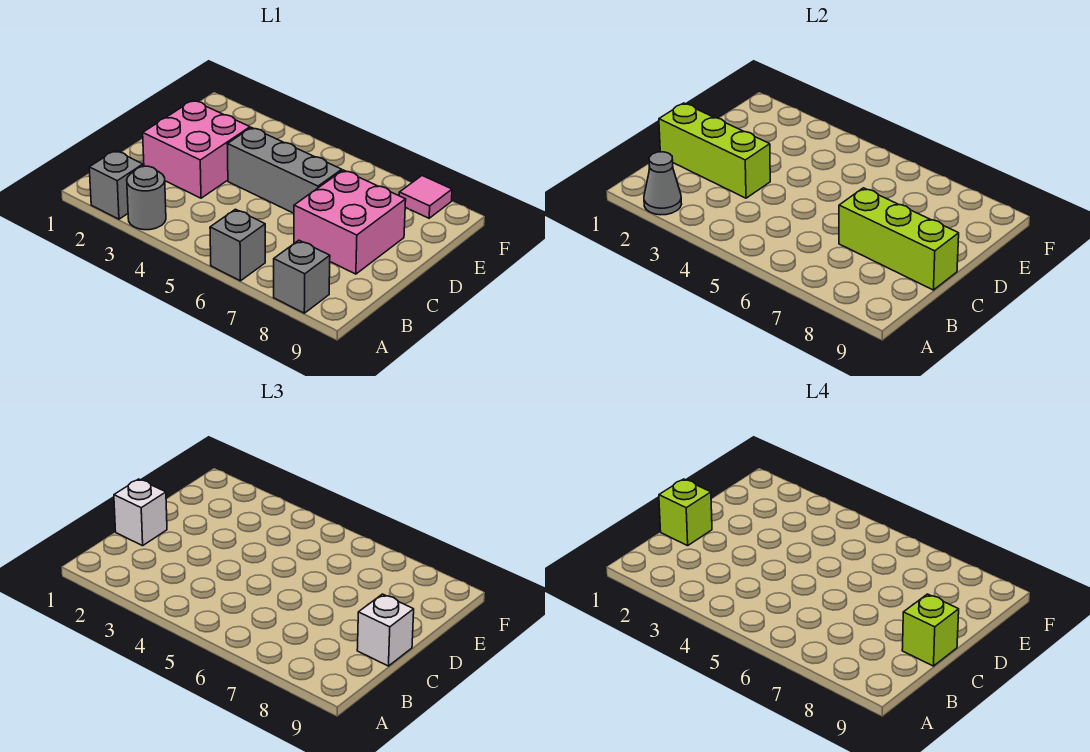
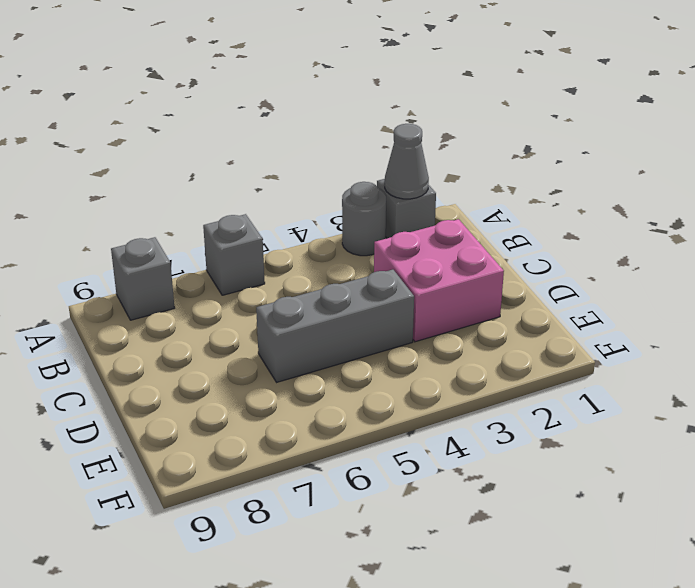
none -> pink brick C7:D8 level 1
none -> pink tile F8 level 1
none -> lime brick C1:C3 level 2

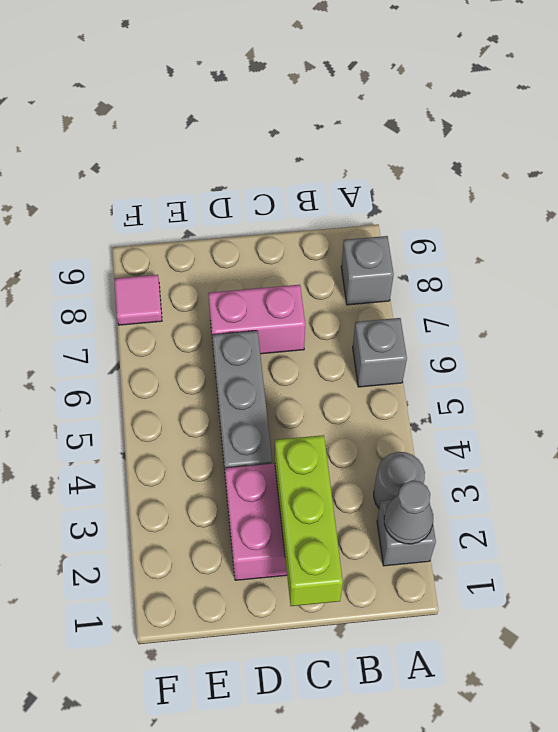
pink brick C7:D7 level 1 -> pink brick C7:D8 level 1
none -> lime brick C7:C9 level 2
none -> white brick C1 level 3
none -> white brick C9 level 3

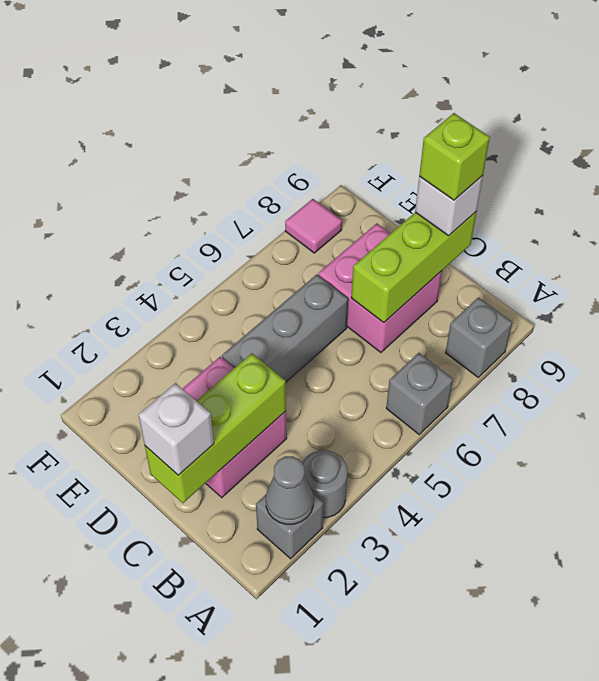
none -> lime brick C1 level 4

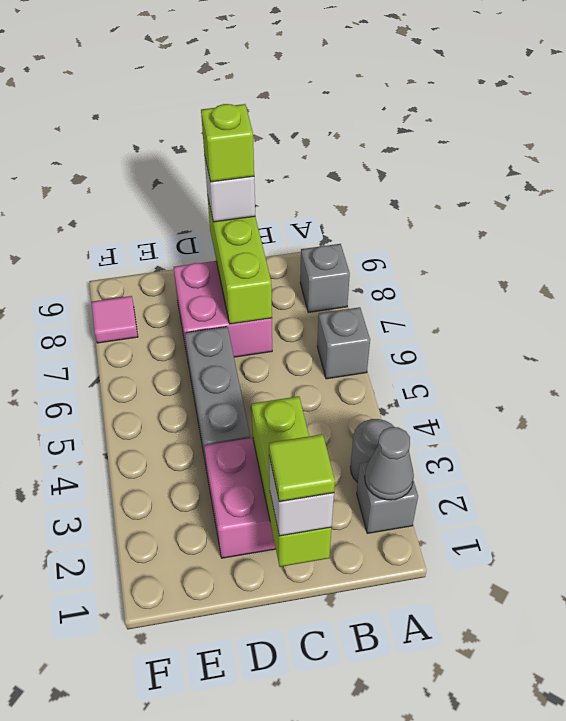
lime tile C1 level 4 -> lime brick C1 level 4

